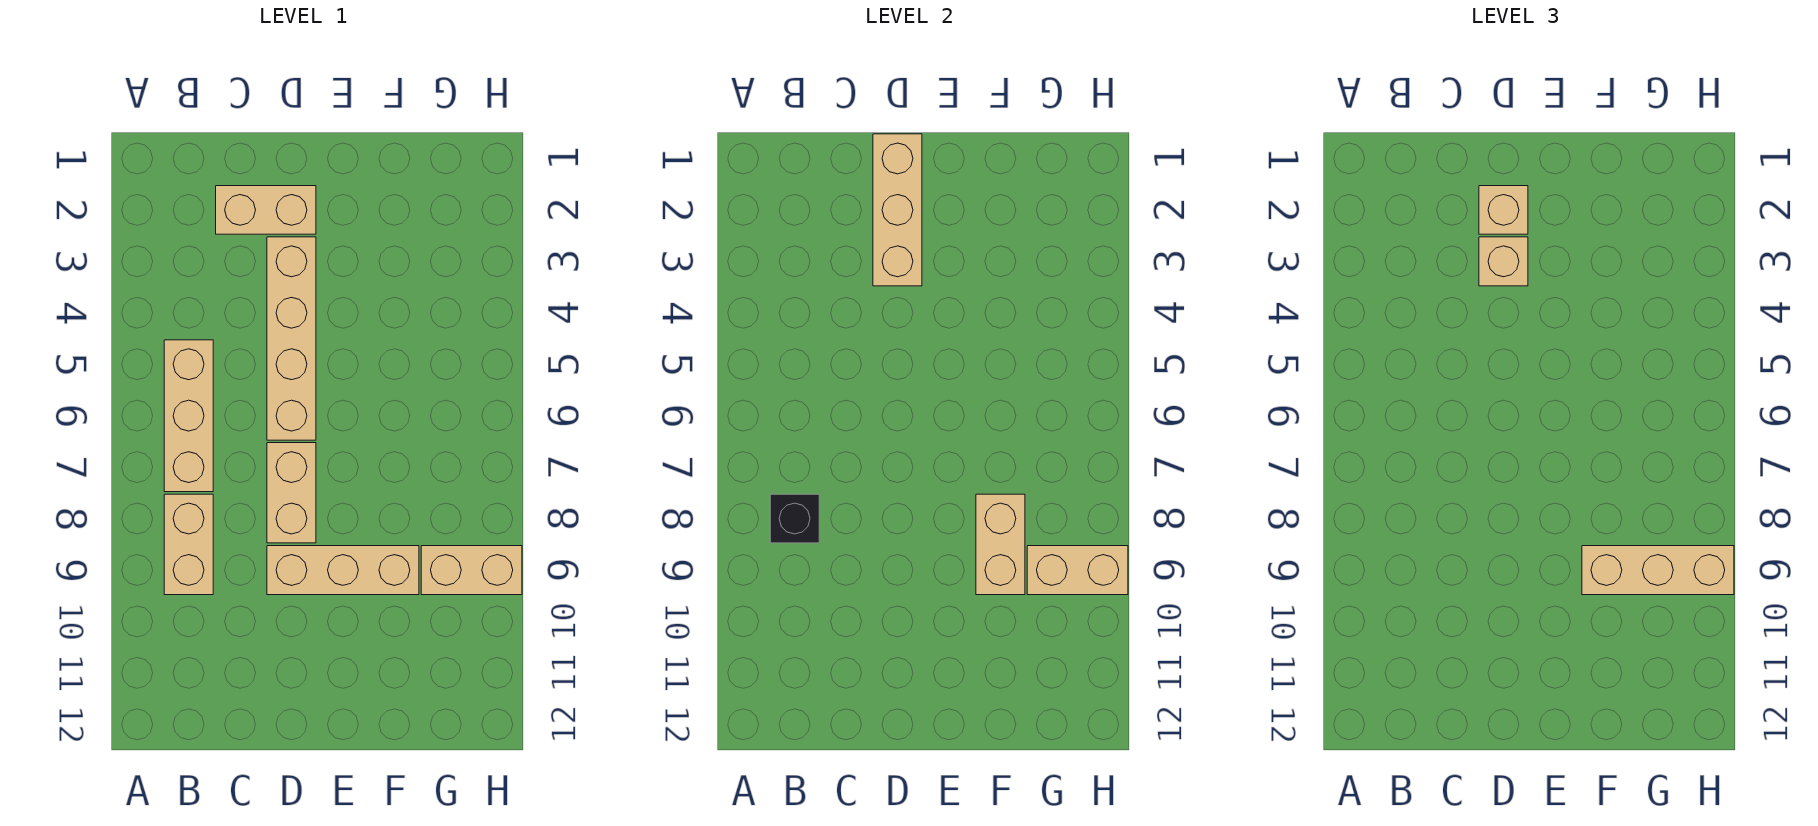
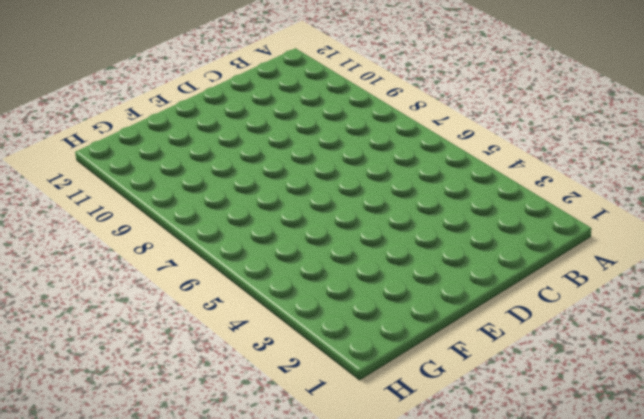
none -> tan brick B5:B7 level 1
none -> tan brick B8:B9 level 1
none -> tan brick C2:D2 level 1

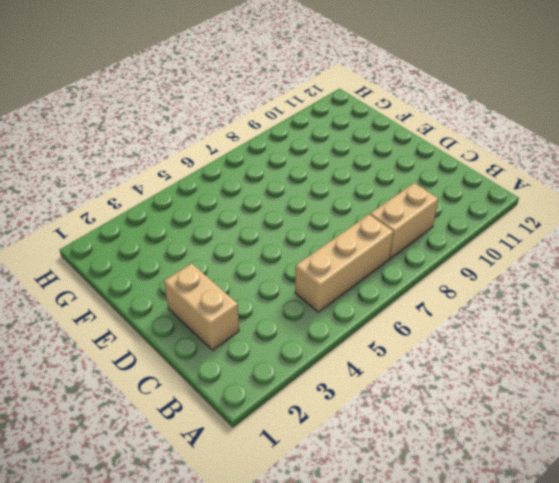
none -> tan brick D3:D6 level 1
none -> tan brick D7:D8 level 1
none -> tan brick D9:F9 level 1

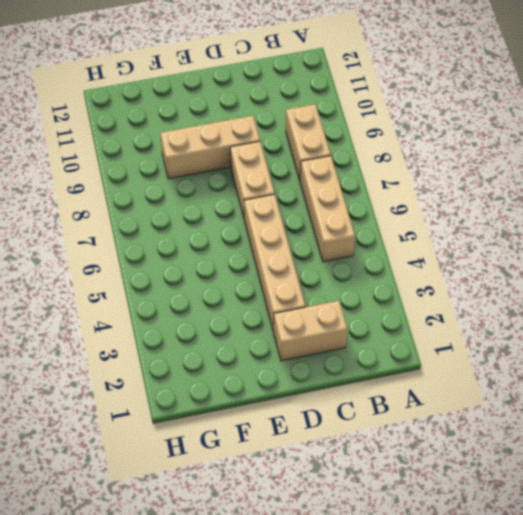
none -> tan brick G9:H9 level 1
none -> black brick B8 level 2
none -> tan brick D1:D3 level 2

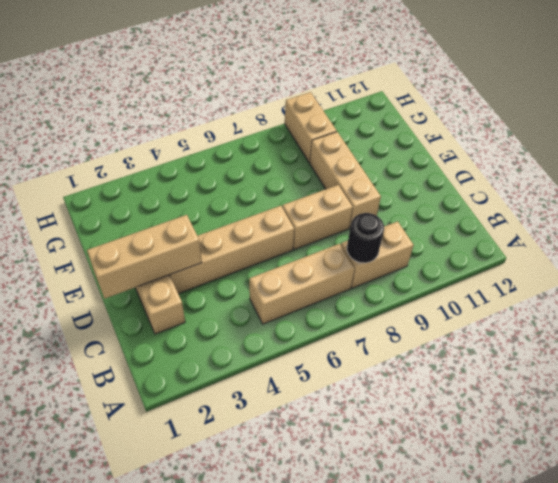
black round brick B8 level 2 -> black brick B8 level 2
none -> tan brick F8:F9 level 2
none -> tan brick G9:H9 level 2
none -> tan brick D2 level 3

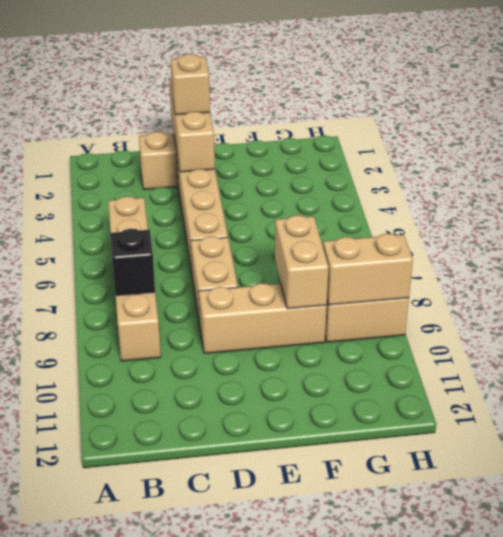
none -> tan brick D3 level 3
none -> tan brick F9:H9 level 3

